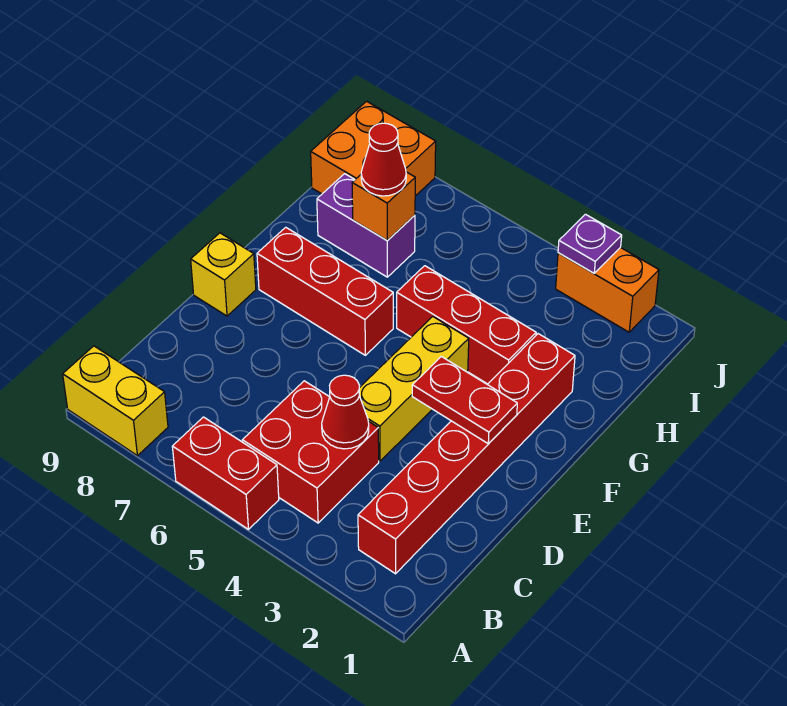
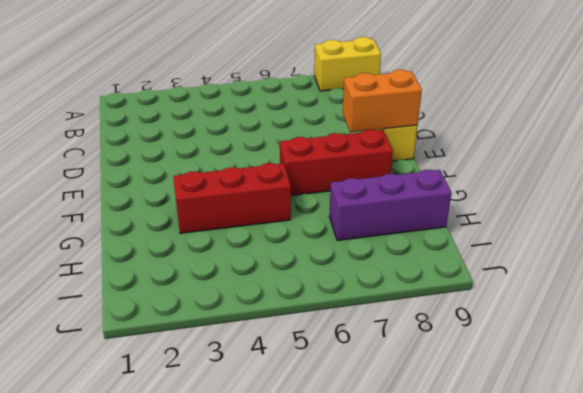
orange brick E8:E9 level 2 -> orange brick J2:J3 level 1
purple brick H7:H9 level 1 -> purple brick H7:H8 level 1
none -> red brick A5:A6 level 1
none -> red brick B2:G2 level 1
none -> red brick B4:C5 level 1

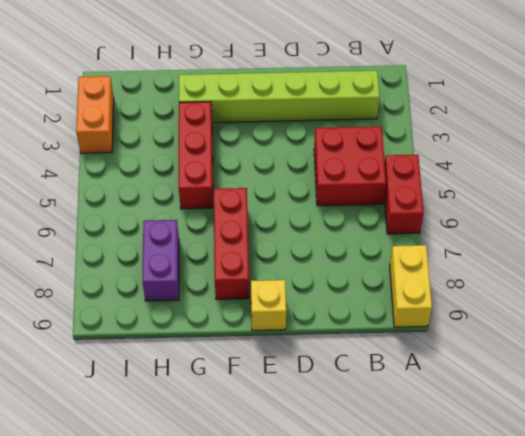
lime brick B2:G2 level 1 -> red brick B2:G2 level 1
none -> yellow brick D4:F4 level 1
none -> orange brick I8:J9 level 1
none -> red cone C4 level 2

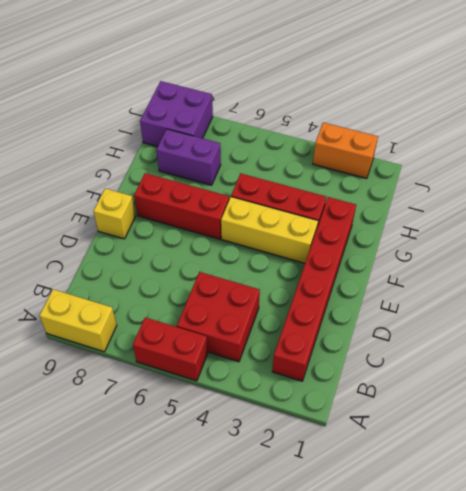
yellow brick F3:F5 level 1 -> yellow brick D4:F4 level 1
purple brick I8:J9 level 1 -> orange brick I8:J9 level 1
none -> red cone C4 level 2
none -> red plate E2:E3 level 2
none -> orange brick H7 level 2

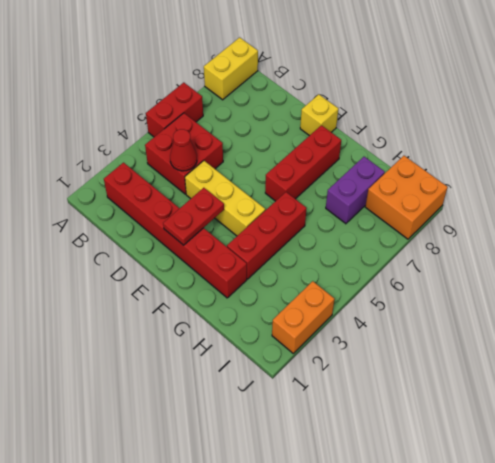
none -> orange brick H7 level 2
none -> purple plate J3 level 2
none -> red cone H7 level 3

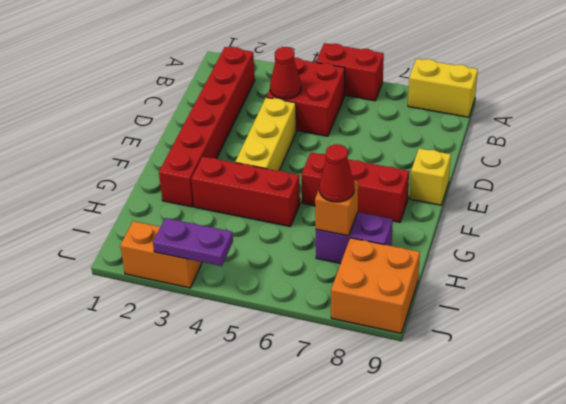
purple plate J3:J4 level 2 -> purple plate J3 level 2
none -> red plate E2:E3 level 2

